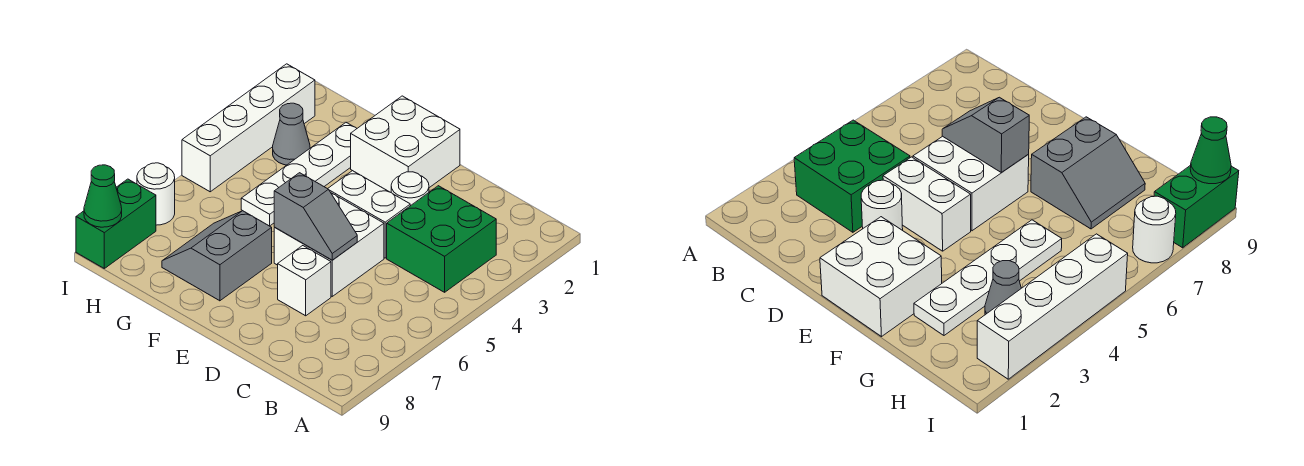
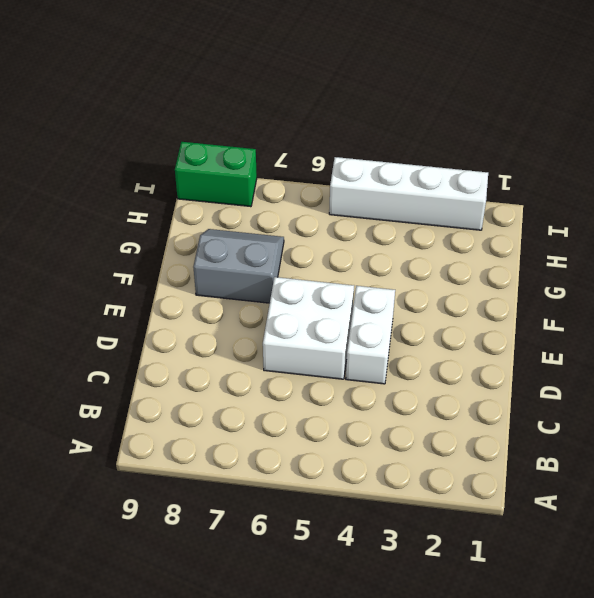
none -> green brick B3:C4 level 1
none -> white round brick D3 level 1
none -> white brick D7 level 1

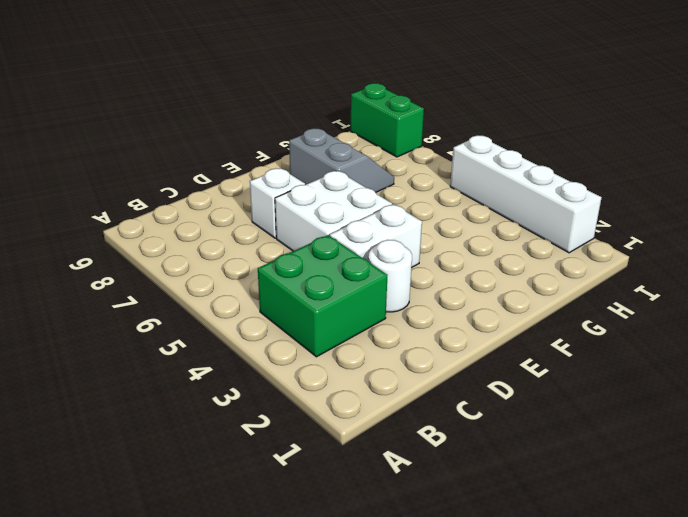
none -> white brick E1:F2 level 1
none -> white plate G2:G5 level 1
none -> grey cone H3 level 1

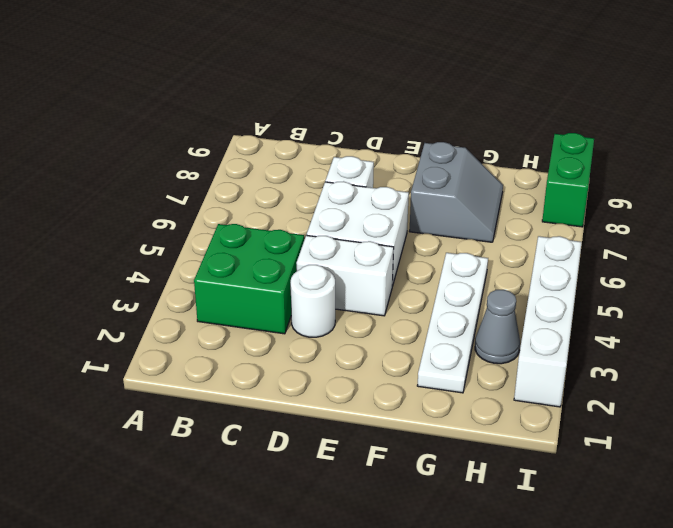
none -> white brick E1:F2 level 1
none -> white round brick I7 level 1
none -> grey slope D6:E6 level 2 top E

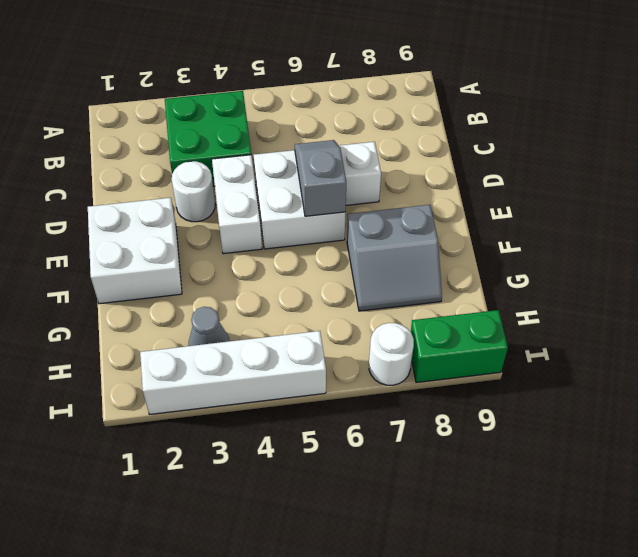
none -> white plate G2:G5 level 1
none -> green cone I9 level 2

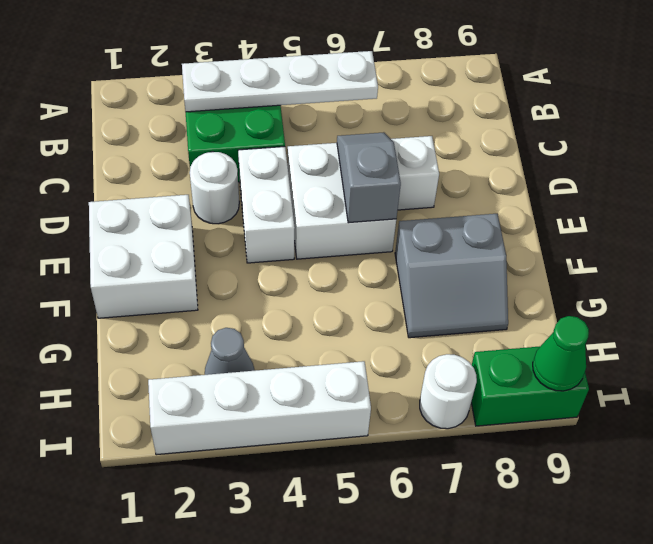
white plate B3:B6 level 2 -> white plate G2:G5 level 1

